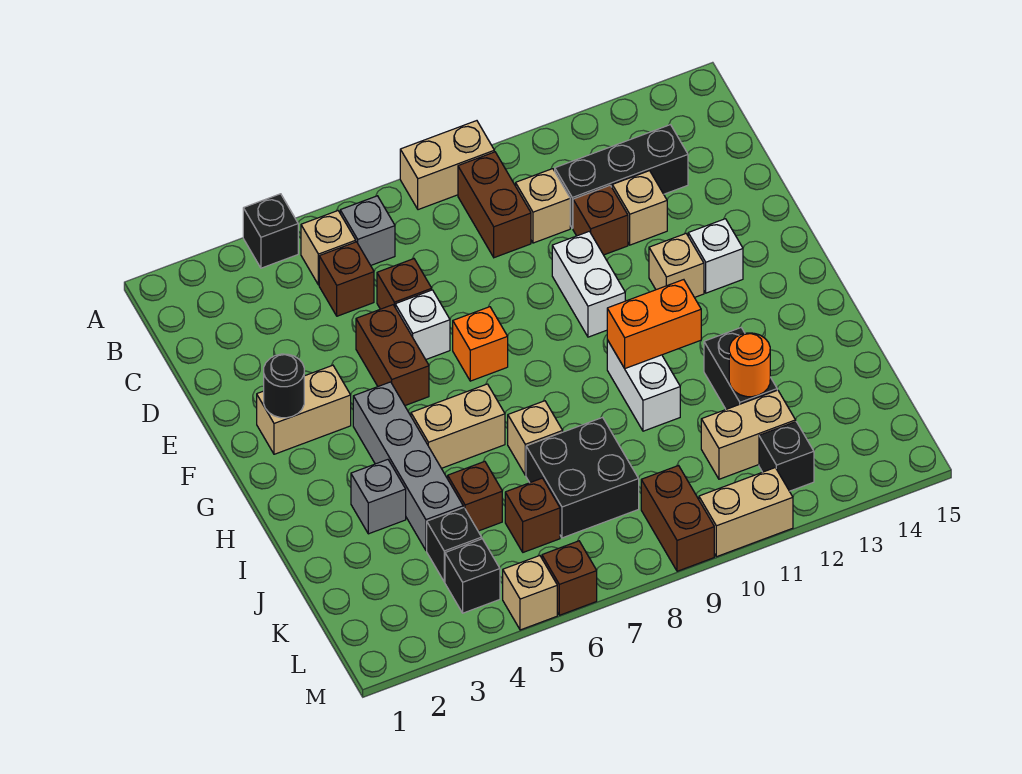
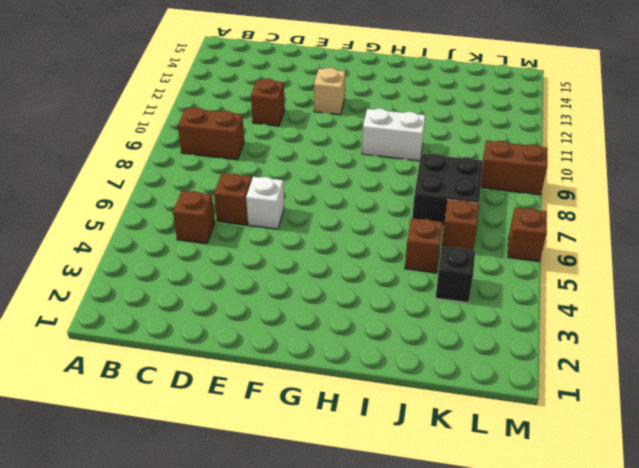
none -> black brick A4 level 1
none -> tan brick A8:A9 level 1
none -> tan brick B5 level 1
none -> grey brick B6 level 1

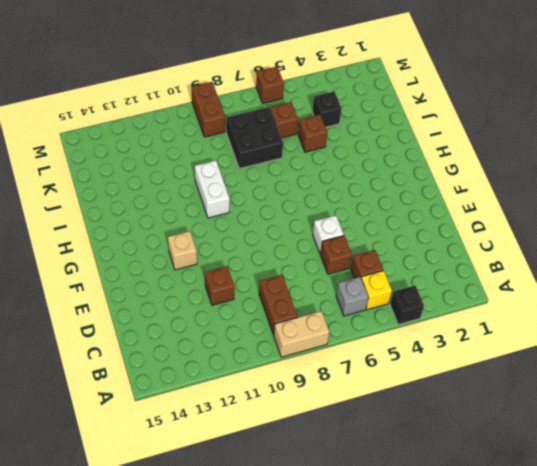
yellow brick B5 level 1 -> tan brick B5 level 1
none -> tan brick C10 level 1
none -> black brick C11:C13 level 1
none -> tan brick D12 level 1
none -> brown brick E5:F5 level 1

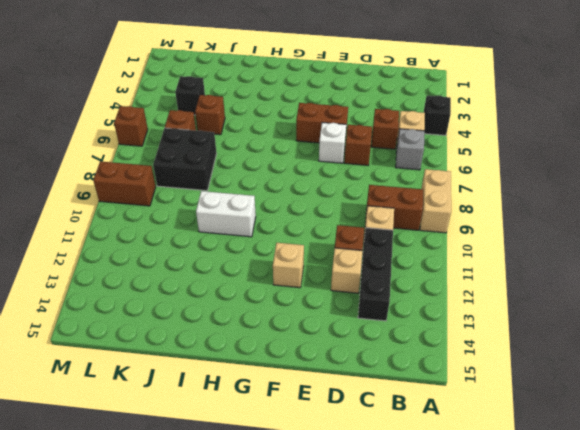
none -> white brick E10:F10 level 1
none -> tan brick F2:F3 level 1
none -> orange brick F7 level 1
none -> white brick F13 level 1

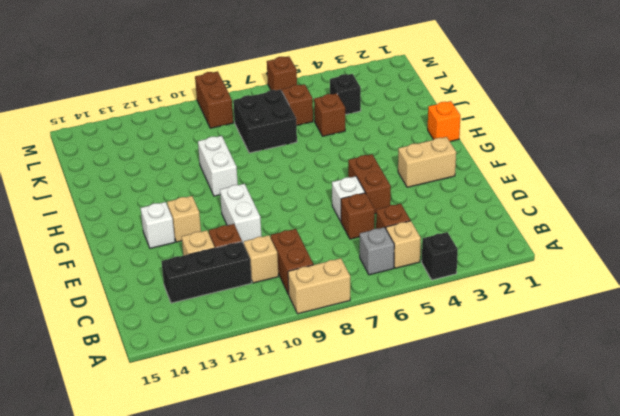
orange brick H1 level 1 -> orange brick F7 level 1
none -> grey brick G4:J4 level 1
none -> tan brick H5:H6 level 1
none -> grey brick I3 level 1
none -> tan brick I7 level 1

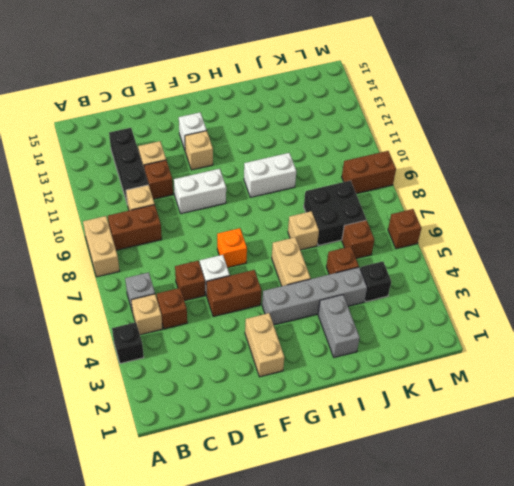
grey brick I2:I3 level 1 -> grey brick I3 level 1
none -> black brick I12:J12 level 1
none -> tan brick K11:K12 level 1
none -> black brick L4 level 1
none -> black brick L12 level 1

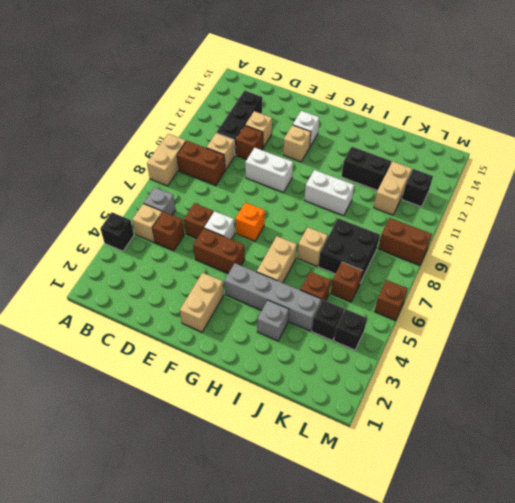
none -> tan brick M5 level 1
none -> tan brick M10:M11 level 1
none -> black round brick F2 level 2
none -> orange brick H10:H11 level 2

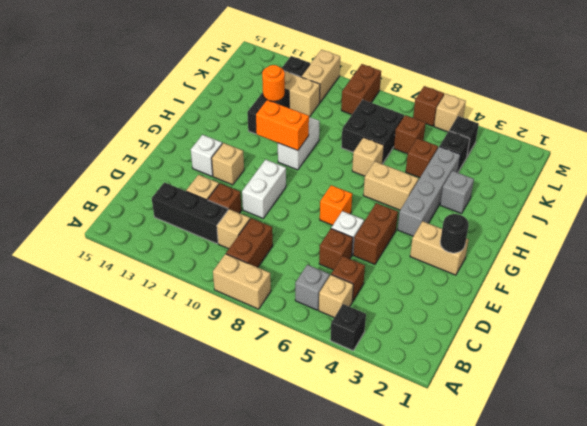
tan brick L11:M11 level 1 -> tan brick M10:M11 level 1

